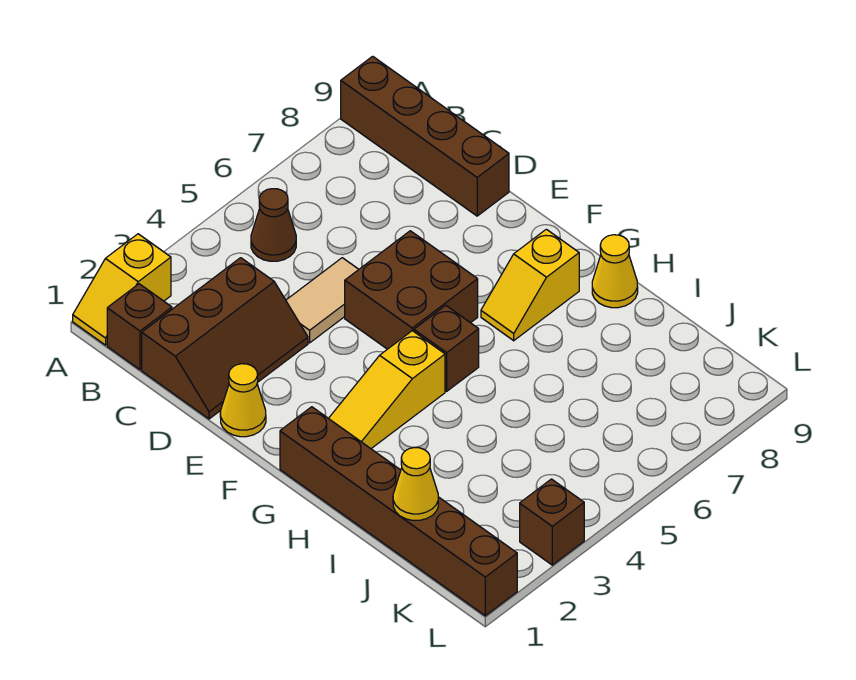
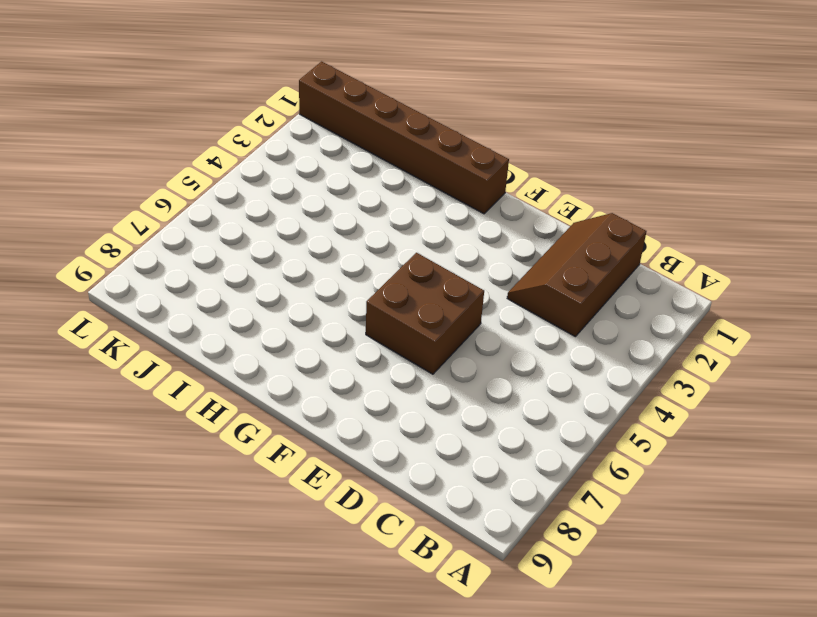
none -> yellow slope A1:A2 level 1 top 2
none -> brown brick A9:D9 level 1
none -> brown brick B1 level 1

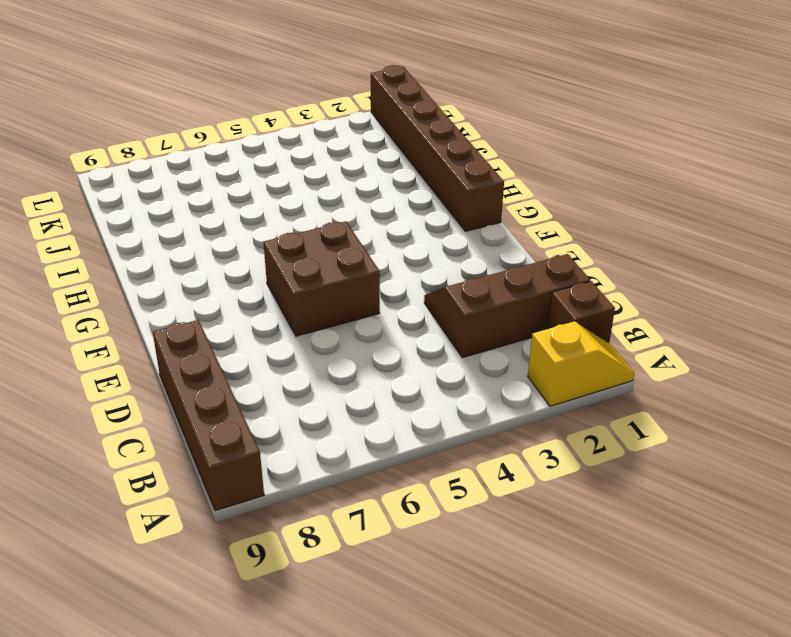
none -> brown cone B5 level 1
none -> tan tile D4:D5 level 1
none -> yellow cone E1 level 1

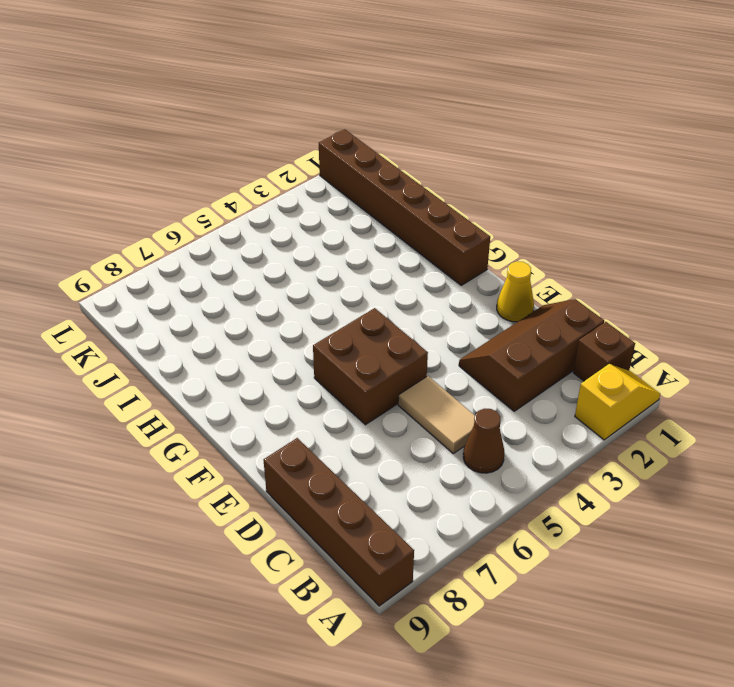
tan tile C5:D5 level 1 -> tan tile D4:D5 level 1
none -> yellow slope G2:G4 level 1 top 4
none -> brown brick G5 level 1
none -> yellow slope G7:G8 level 1 top 8

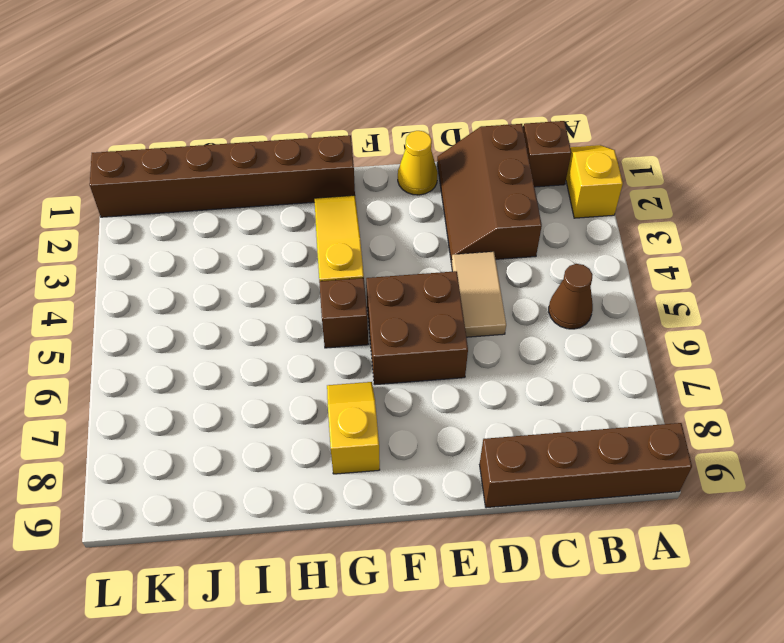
none -> yellow cone H9 level 1
none -> brown brick L3 level 1
none -> yellow cone J1 level 2

